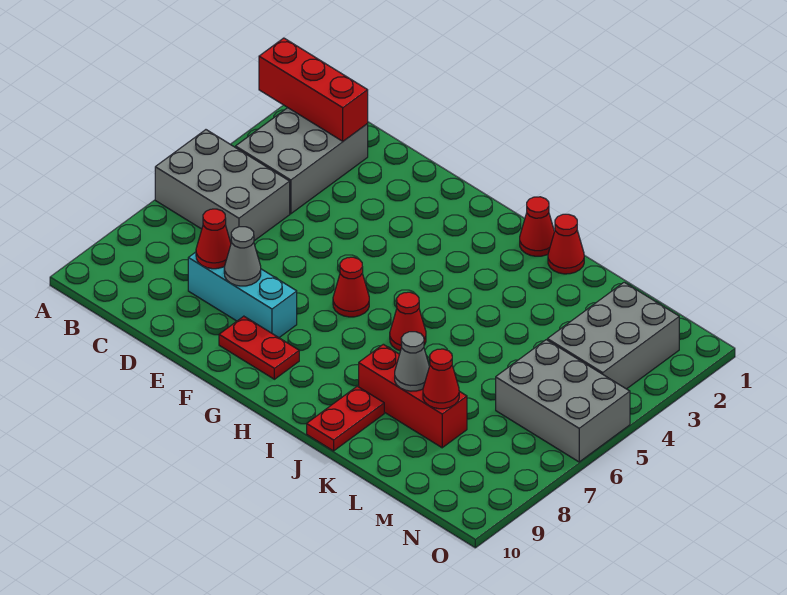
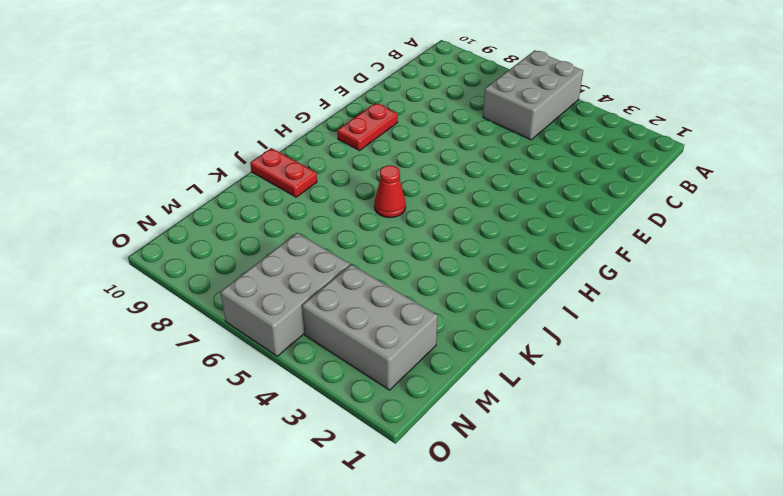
none -> grey brick B2:C4 level 1
none -> cyan brick D8:F8 level 1
none -> red cone G6 level 1

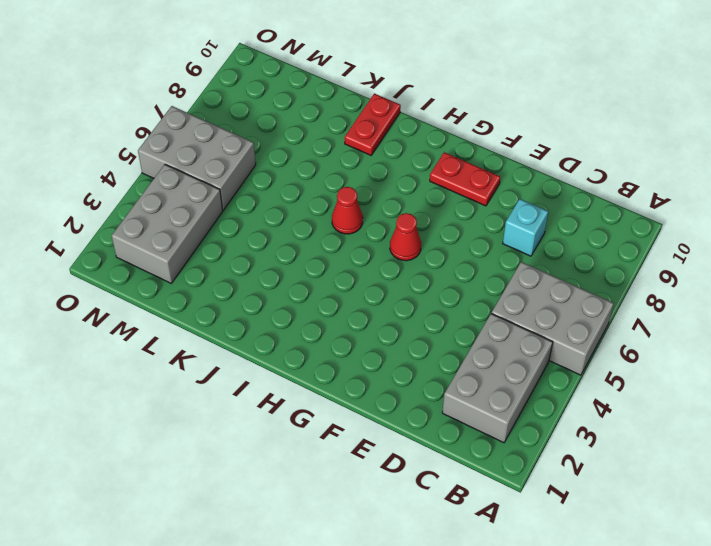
cyan brick D8 level 1 -> cyan brick D8:F8 level 1
none -> red cone I1 level 1
none -> red cone J1 level 1
none -> red brick J8:L8 level 1

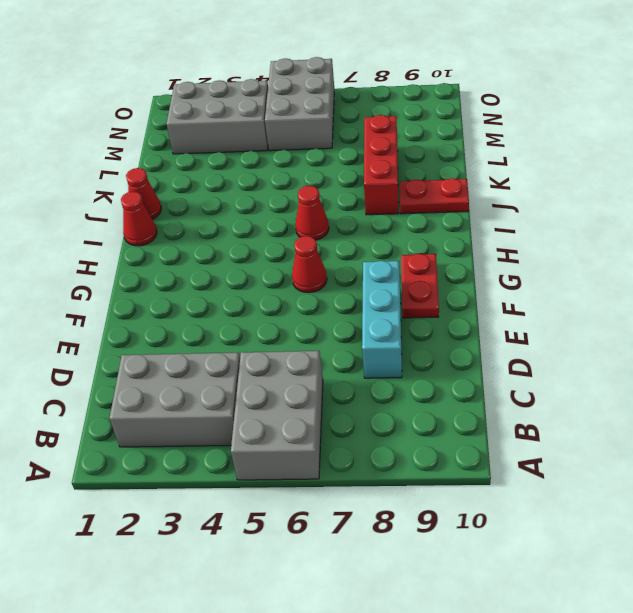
none -> red brick A2:C2 level 2
none -> red cone D8 level 2
none -> grey cone E8 level 2

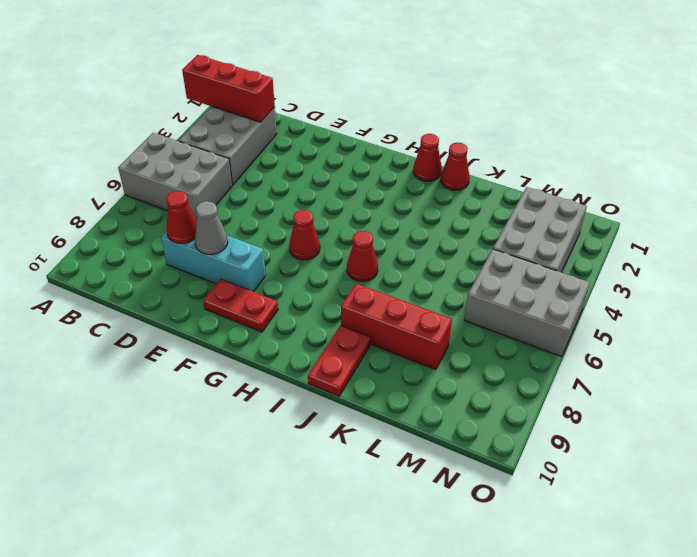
none -> grey cone K8 level 2
none -> red cone L8 level 2

